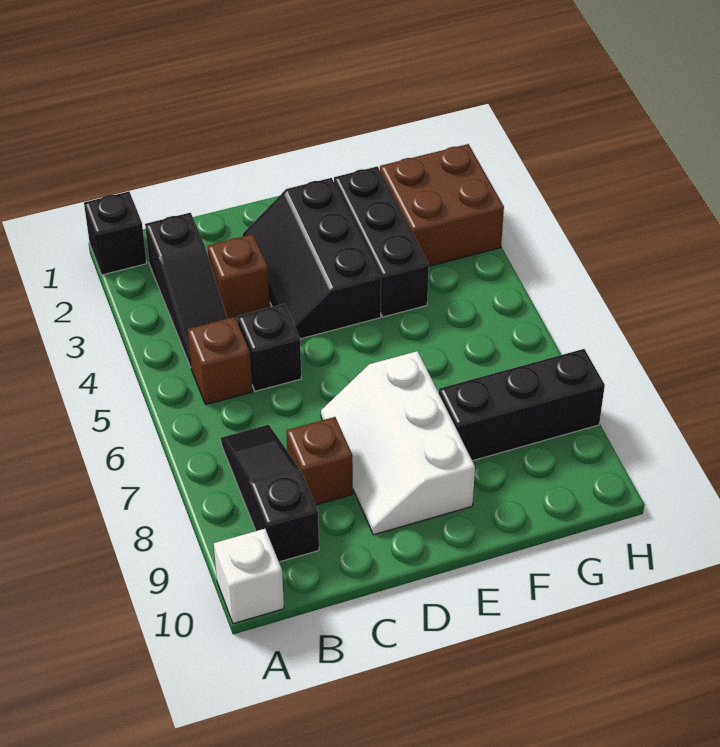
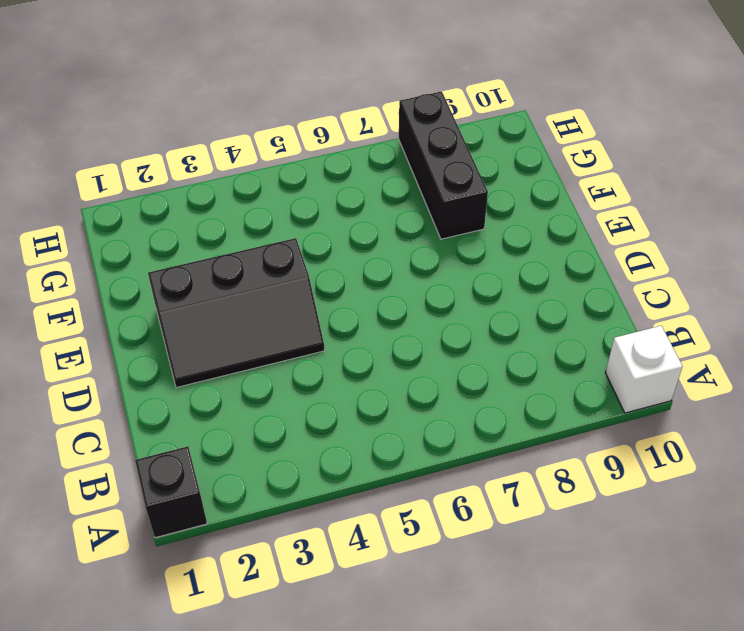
none -> black slope B2:B4 level 1 top 2
none -> brown brick B5 level 1
none -> black slope B7:B9 level 1 top 9

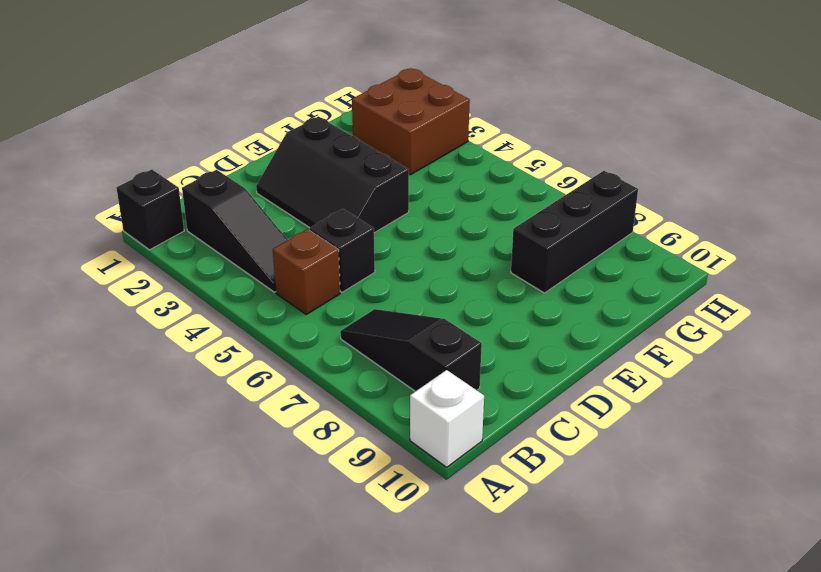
none -> brown brick C3 level 1
none -> brown brick C8 level 1
none -> white slope D7:E9 level 1 top E

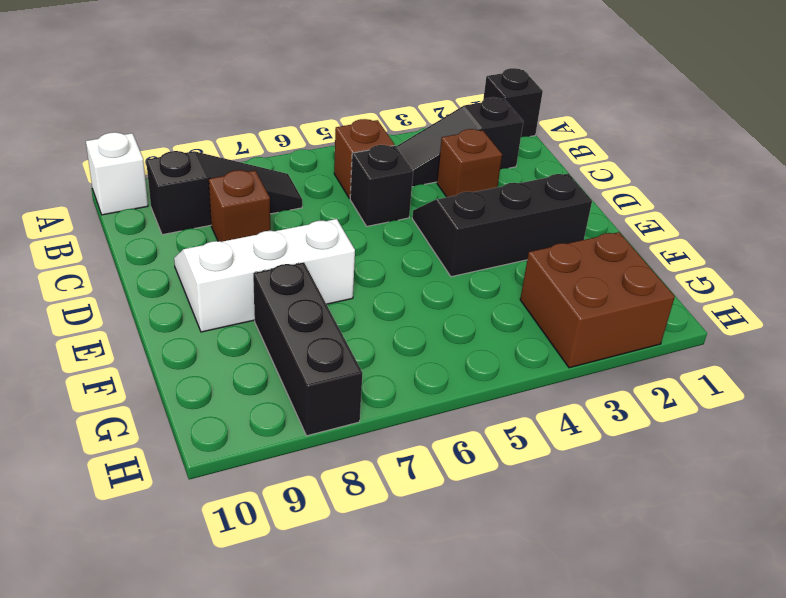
none -> black brick F2:F4 level 1

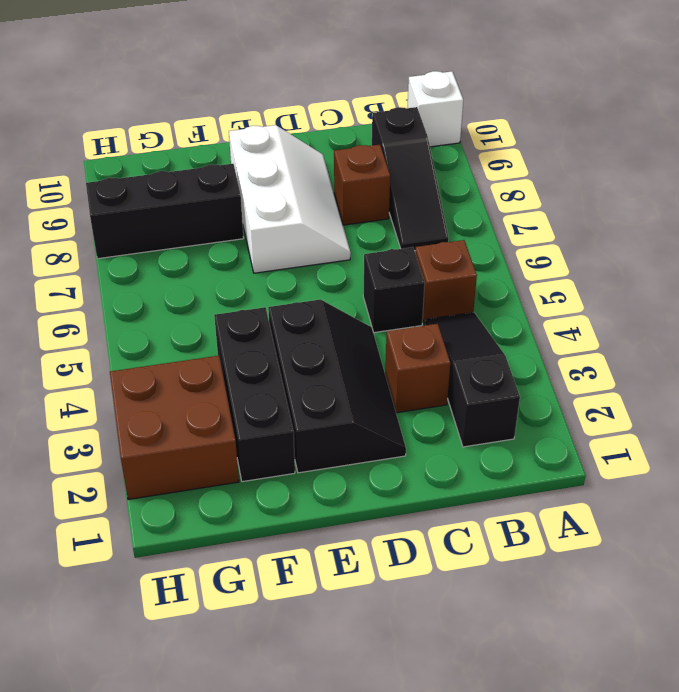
none -> black brick A1 level 1

